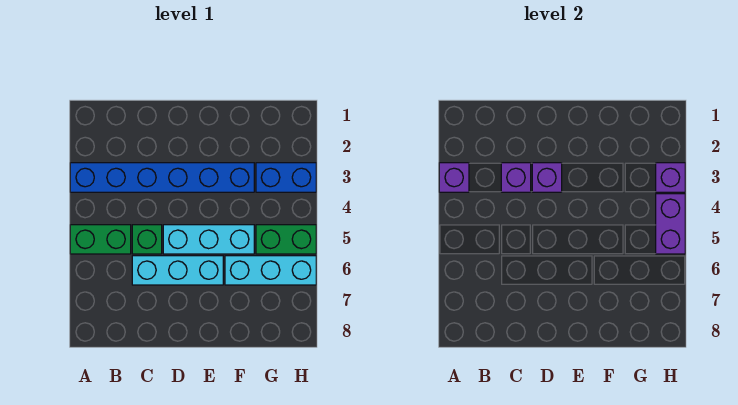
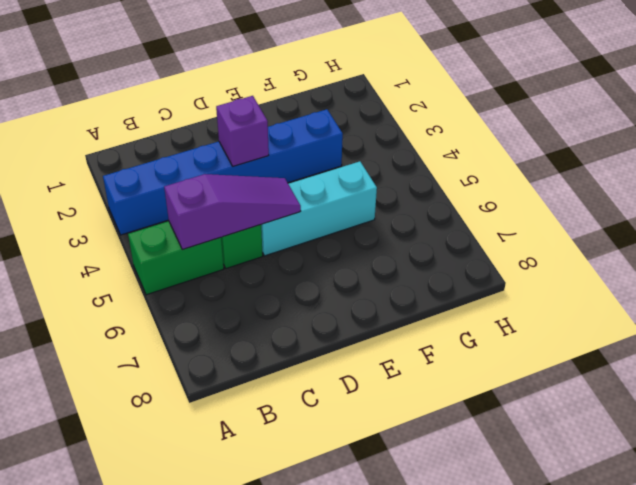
purple slope B5:D5 level 2 top B -> none
none -> cyan brick C6:E6 level 1
none -> cyan brick F6:H6 level 1
none -> blue brick G3:H3 level 1

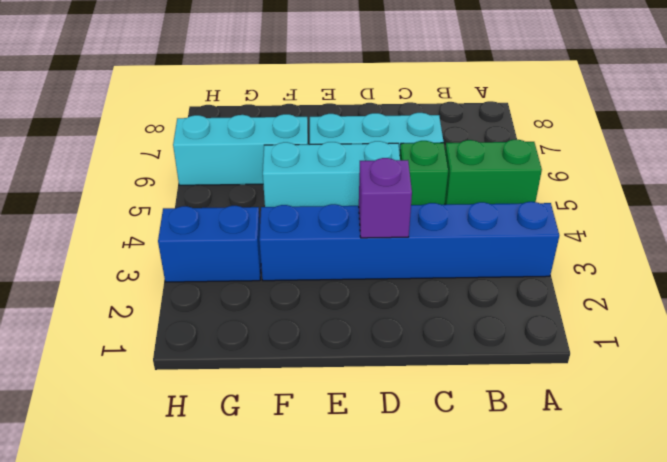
none -> green brick G5:H5 level 1
none -> purple brick A3 level 2
none -> purple brick C3 level 2

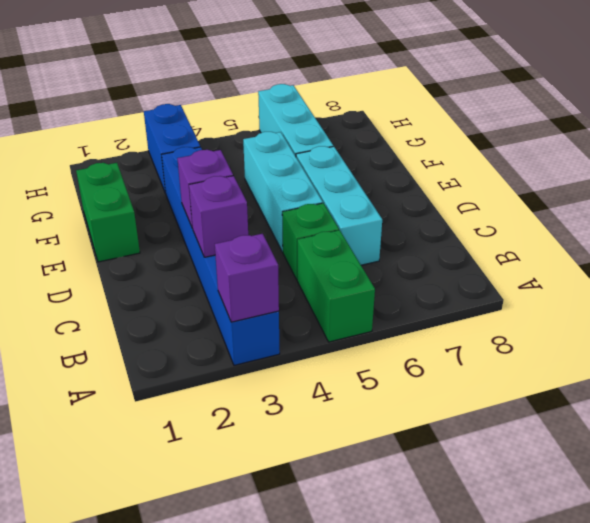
green brick E1:F1 level 1 -> green brick G5:H5 level 1
none -> purple brick H3 level 2
none -> purple brick H4:H5 level 2

